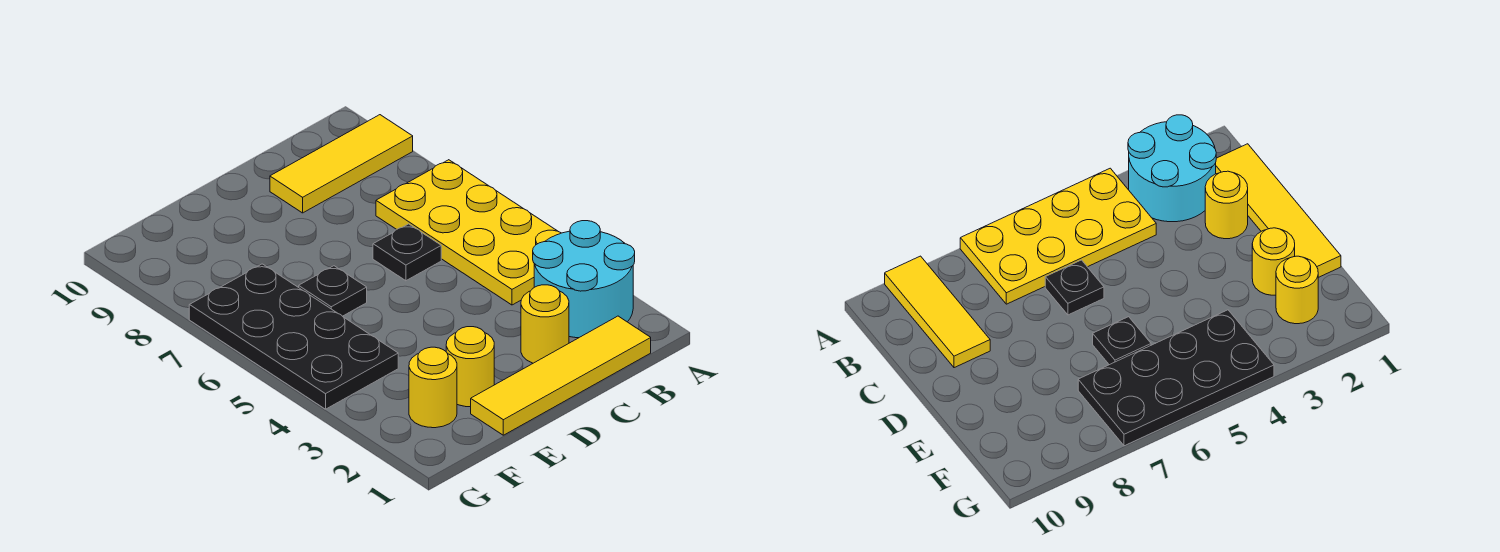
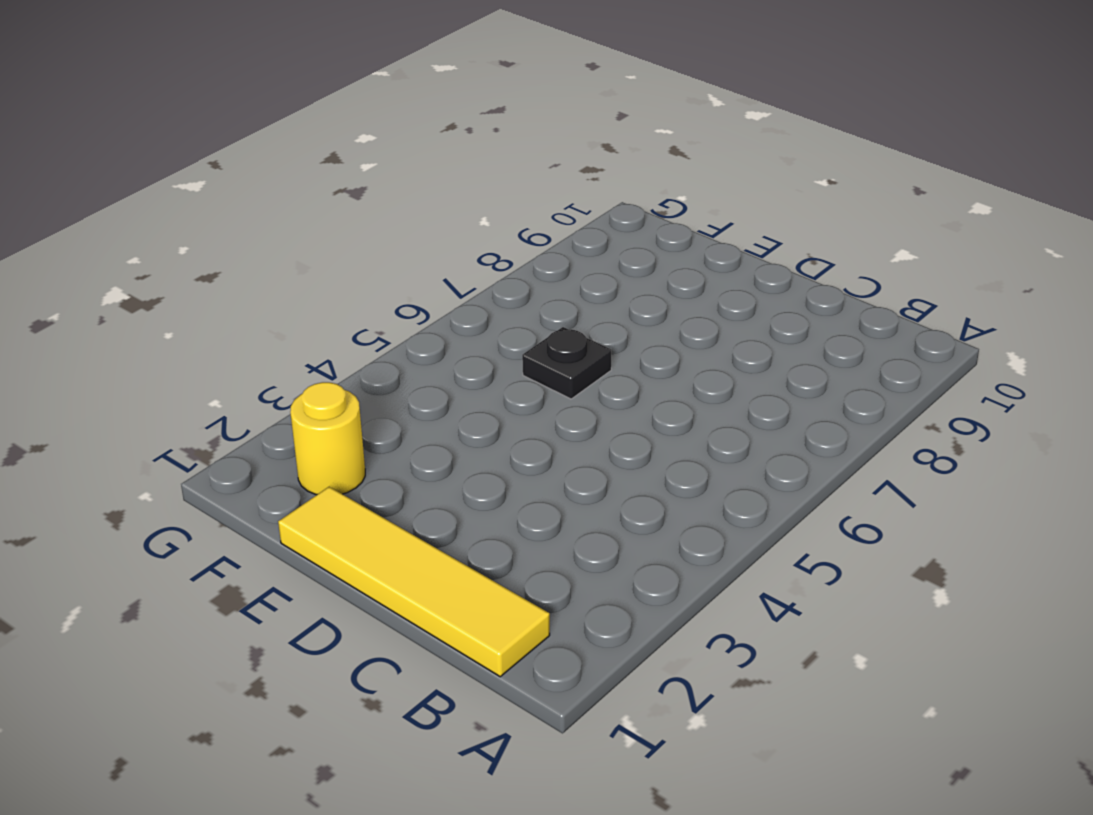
none -> cyan round brick A2:B3 level 1
none -> yellow plate A4:B7 level 1

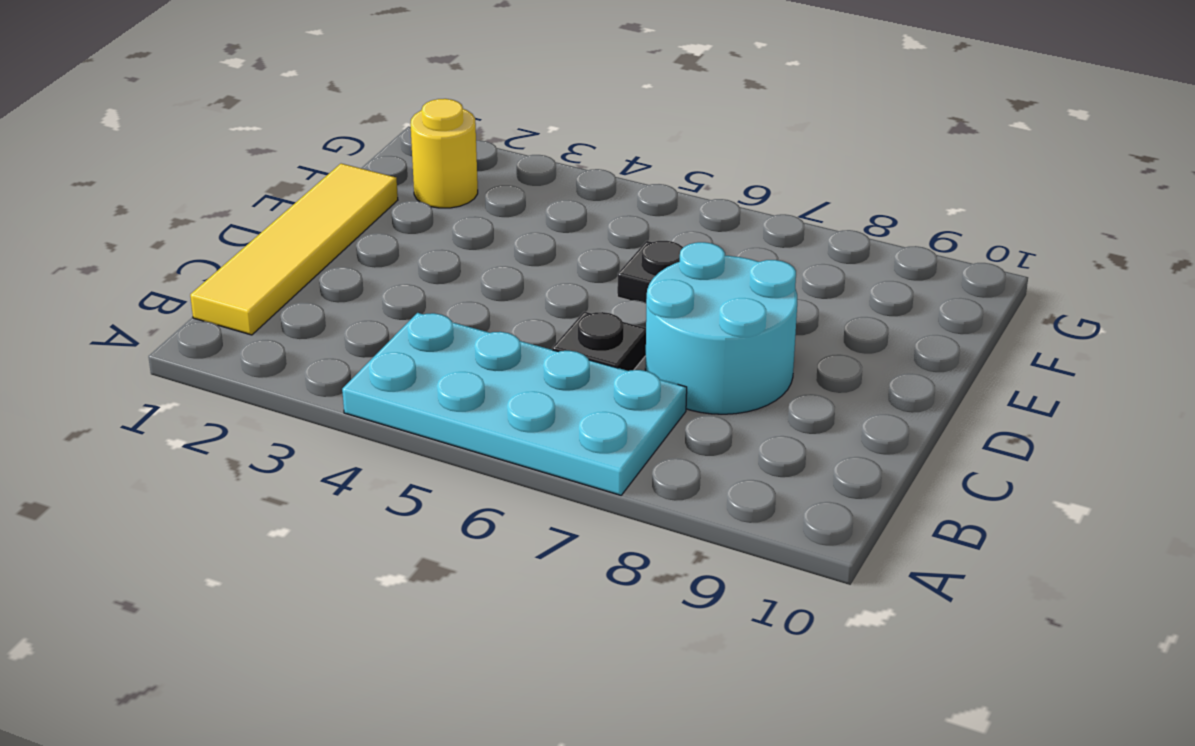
cyan plate A4:B7 level 1 -> yellow plate A4:B7 level 1
cyan round brick C7:D8 level 1 -> cyan round brick A2:B3 level 1
none -> yellow tile A9:C9 level 1
none -> yellow round brick C2 level 1

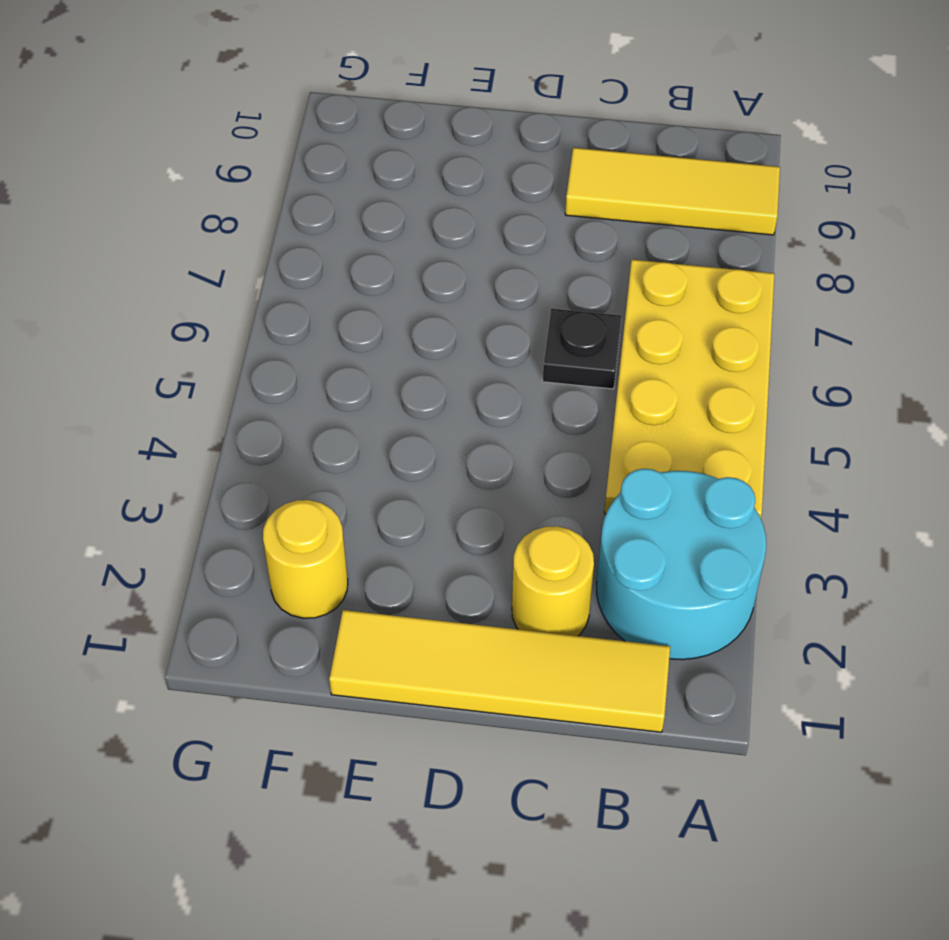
none -> yellow round brick E2 level 1
none -> black plate E6 level 1

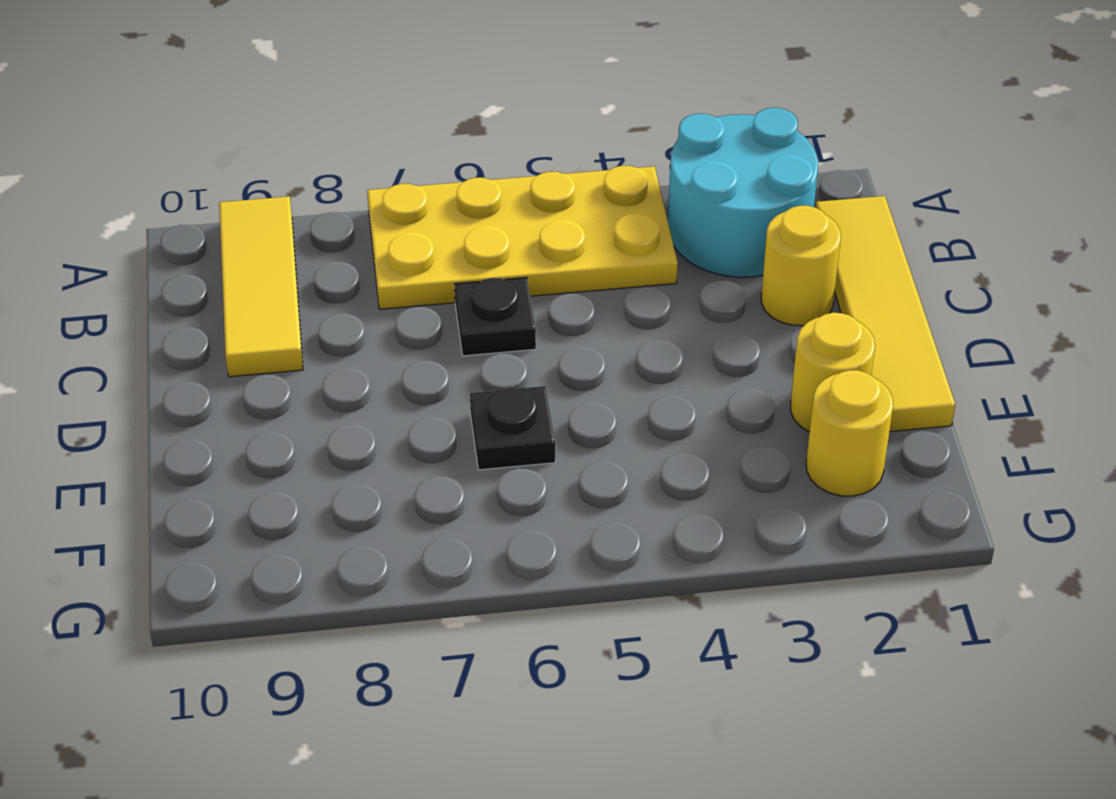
none -> black plate F4:G7 level 1

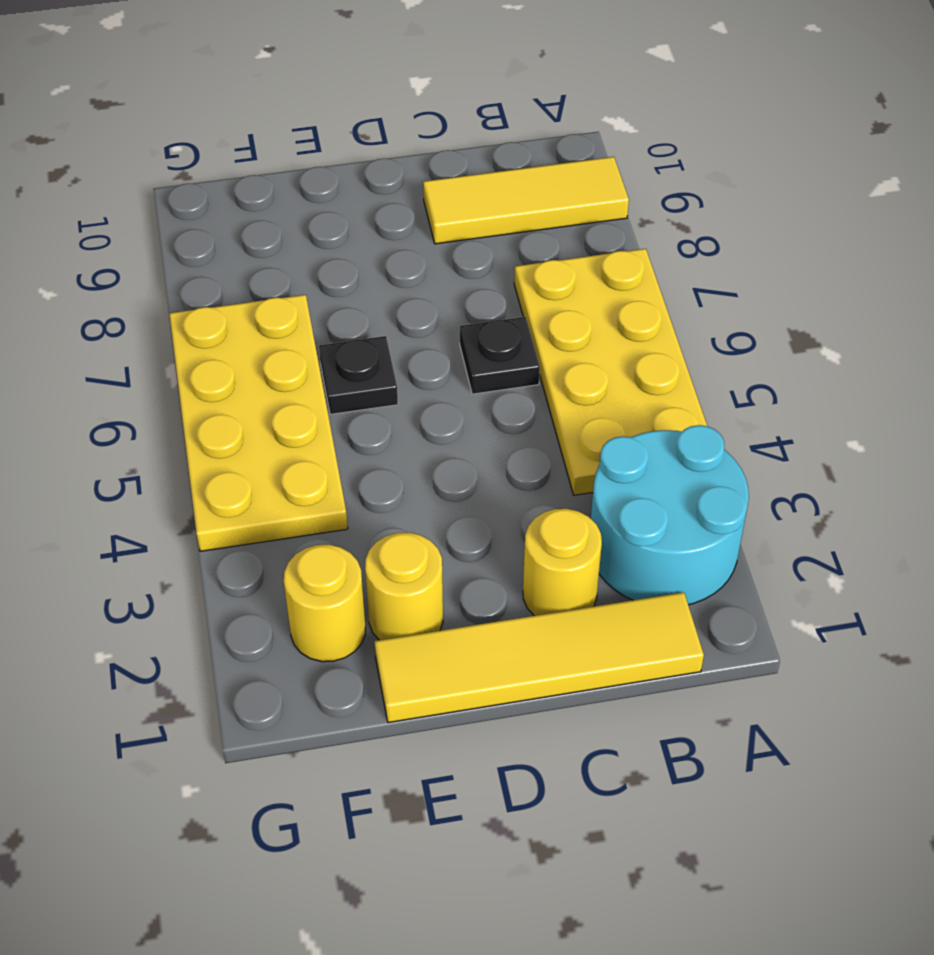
yellow plate F4:G7 level 1 -> black plate F4:G7 level 1

